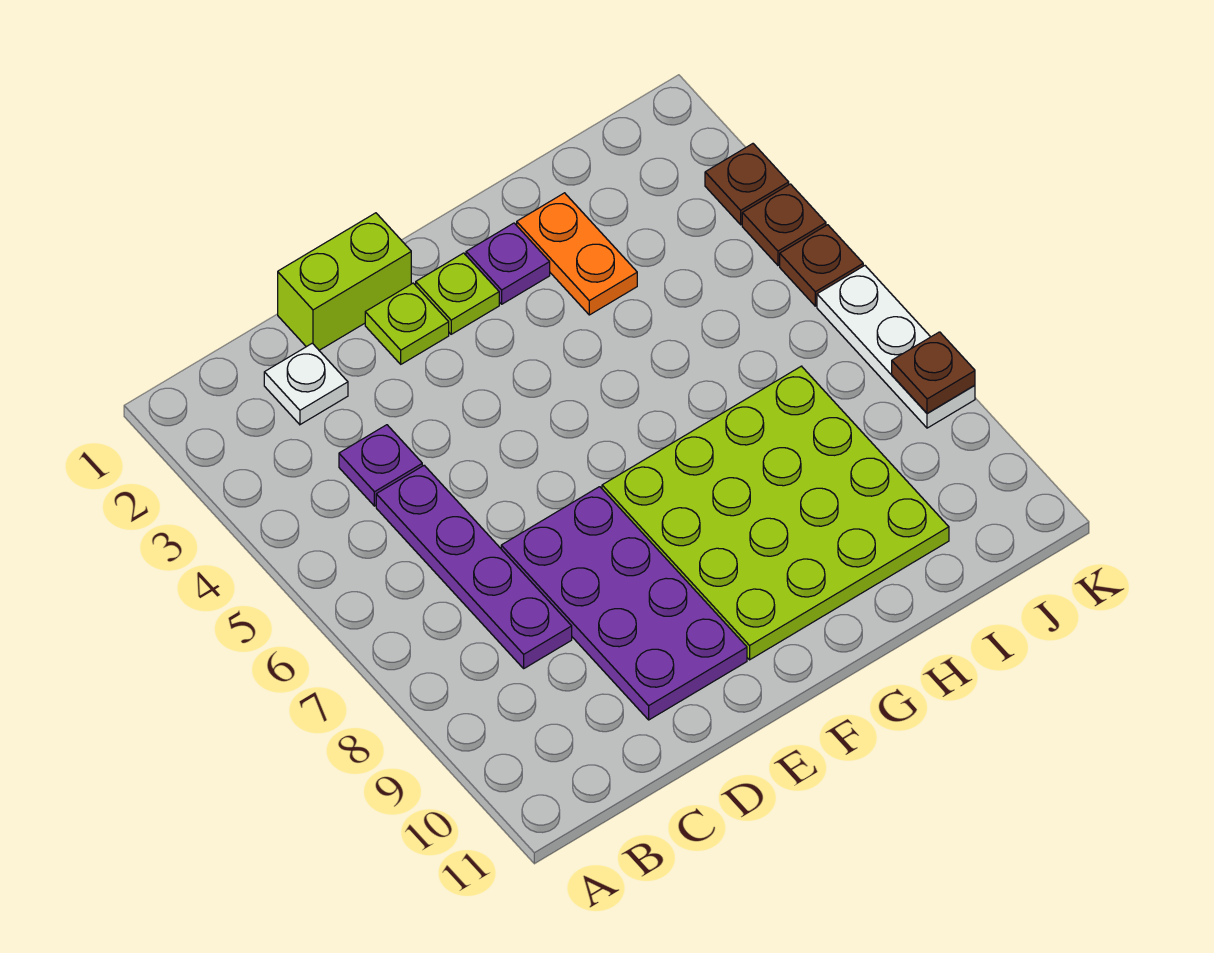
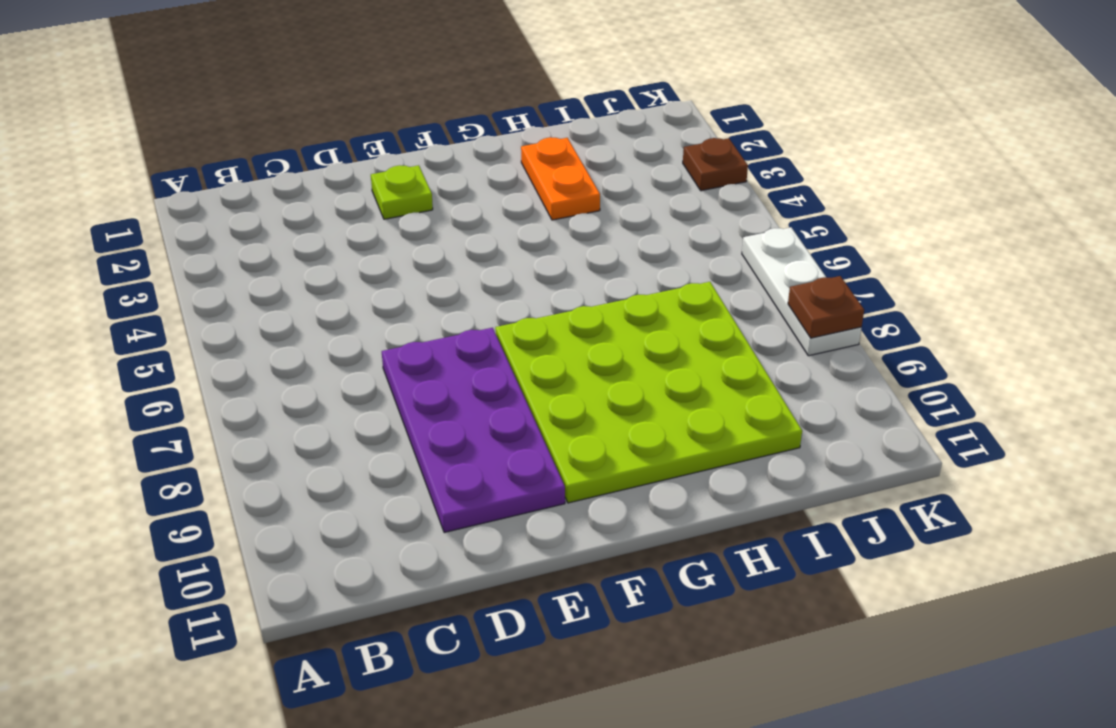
none -> white plate C2 level 1
none -> purple plate C4 level 1
none -> purple plate C5:C8 level 1

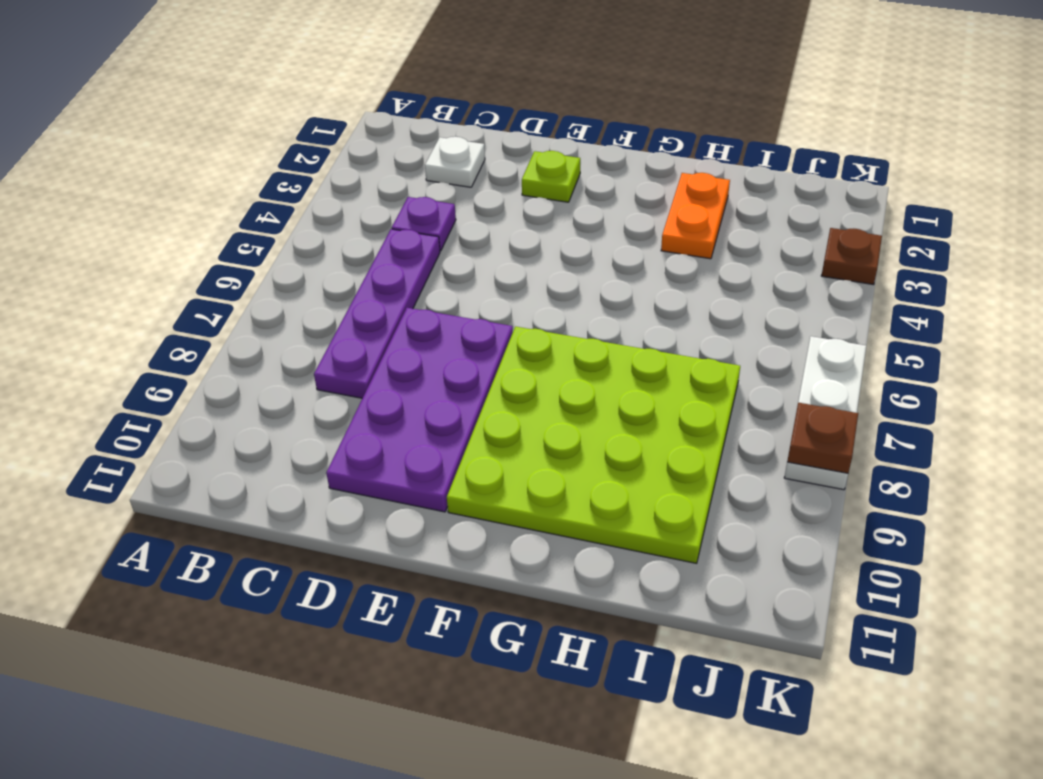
none -> lime brick D1:E1 level 1
none -> lime plate F2 level 1
none -> purple plate G2 level 1

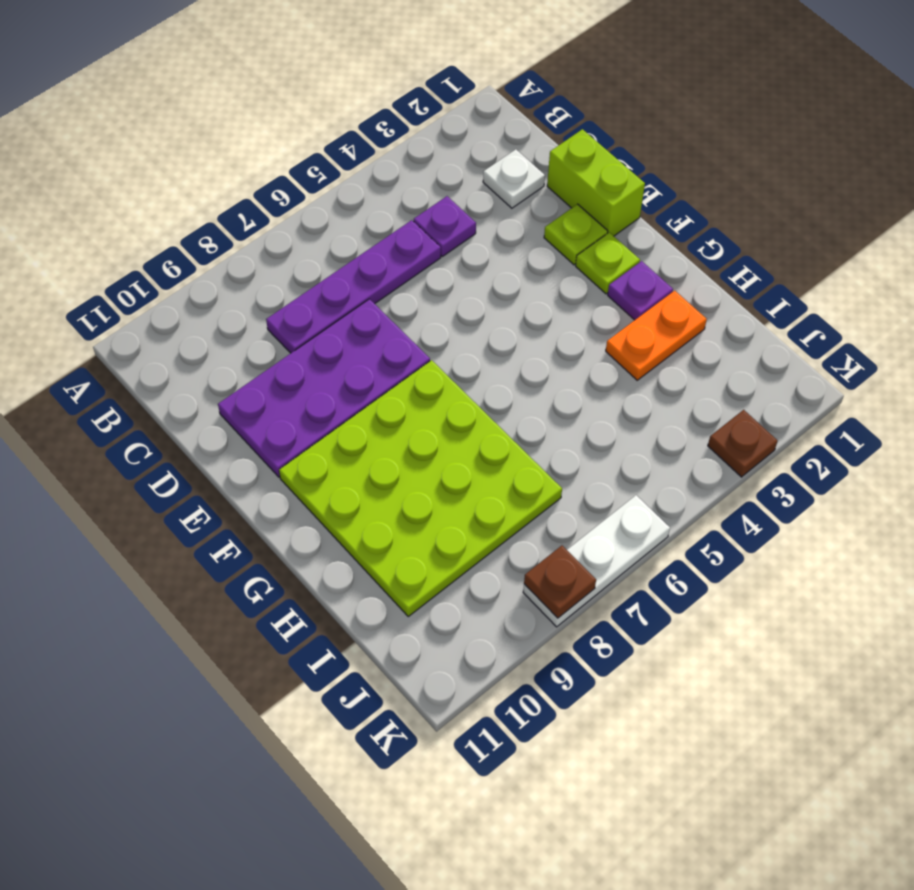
none -> brown plate K4 level 1
none -> brown plate K5 level 1

